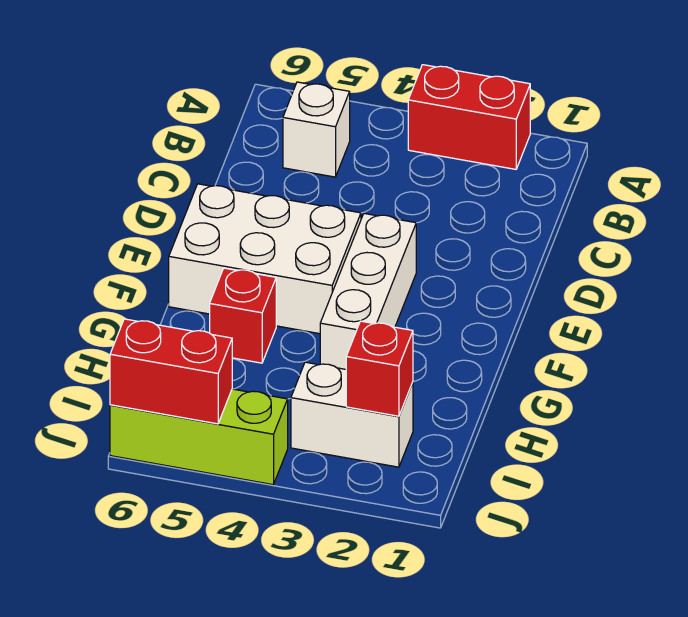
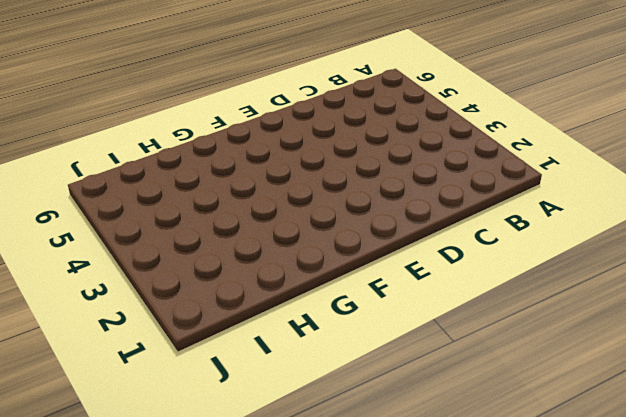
none -> red brick A2:A3 level 1
none -> white brick B5 level 1

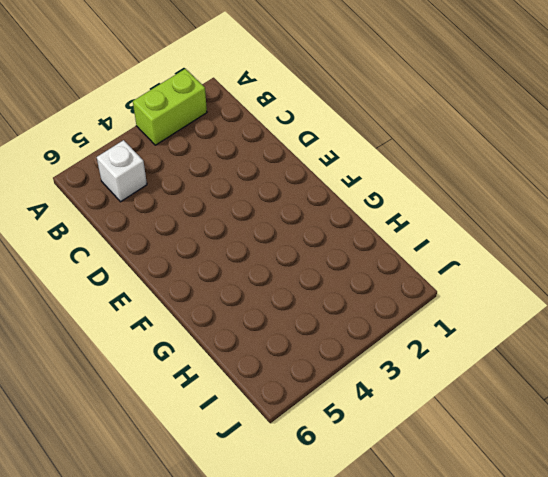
lime brick A2:A3 level 1 -> red brick A2:A3 level 1
none -> white brick E3:G3 level 1
none -> white brick E4:F6 level 1

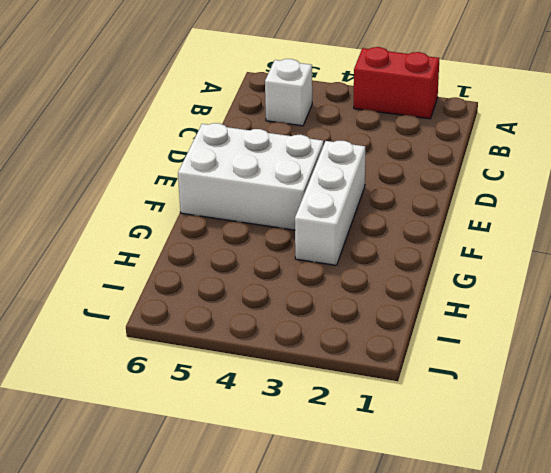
none -> red brick G5 level 1
none -> white brick I2:I3 level 1

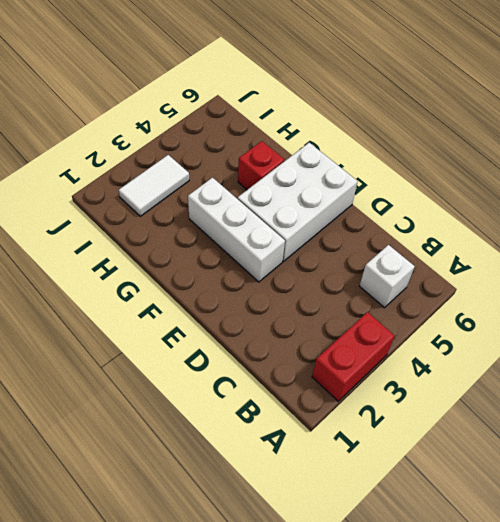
white tile I2:I3 level 1 -> white brick I2:I3 level 1
none -> lime brick J4:J6 level 1
none -> red brick I2 level 2

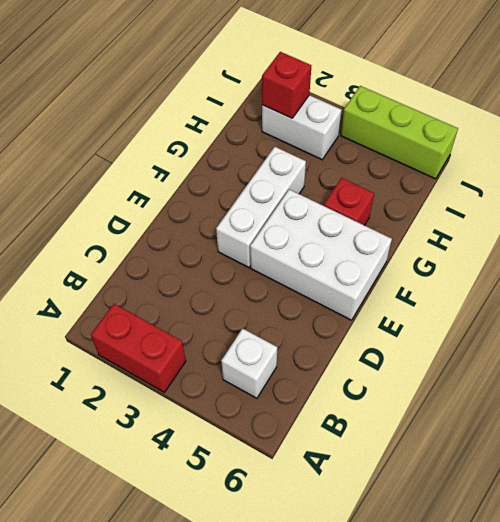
none -> red brick J5:J6 level 2

